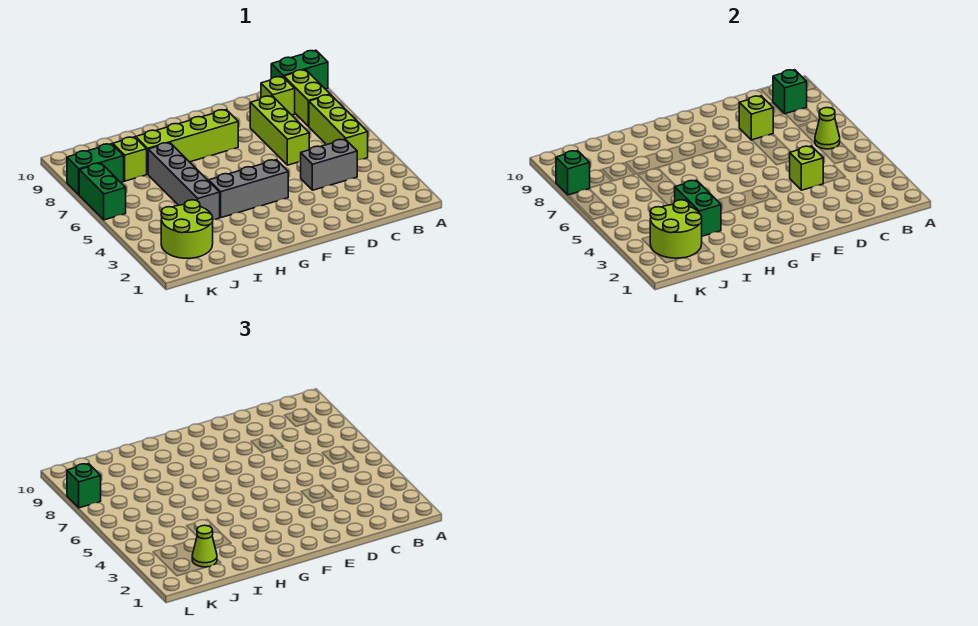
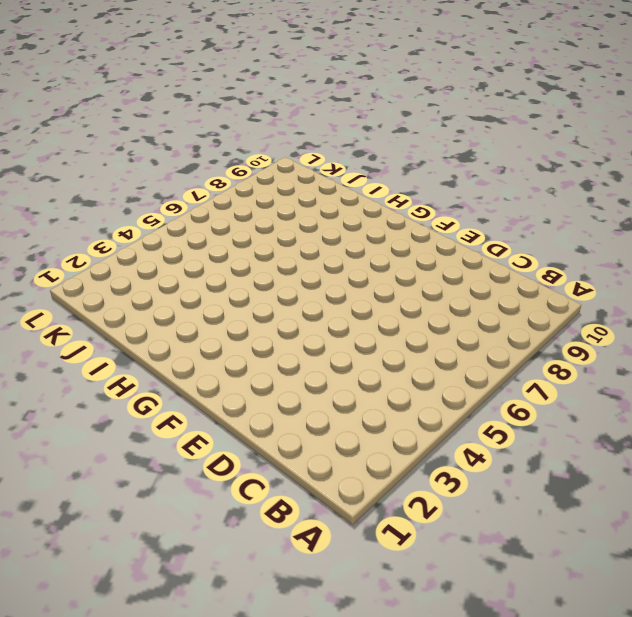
none -> green brick A10:B10 level 1
none -> lime brick B5:B7 level 1
none -> lime brick B8:B9 level 1

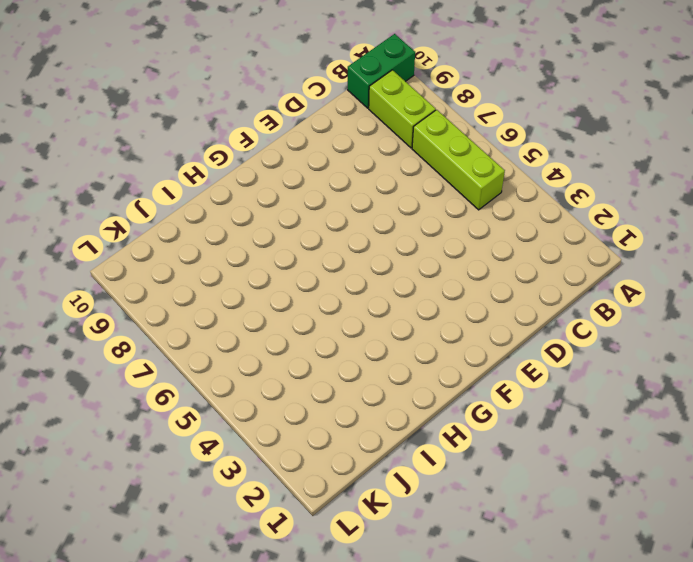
none -> grey brick C4:D4 level 1
none -> lime brick C9 level 1
none -> lime brick D6:D8 level 1

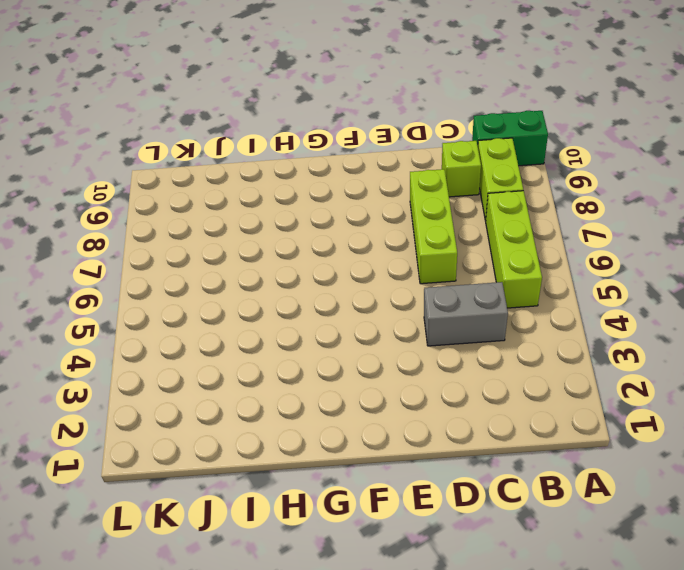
none -> grey brick F4:H4 level 1
none -> lime brick F8:I8 level 1
none -> grey brick I4:I7 level 1

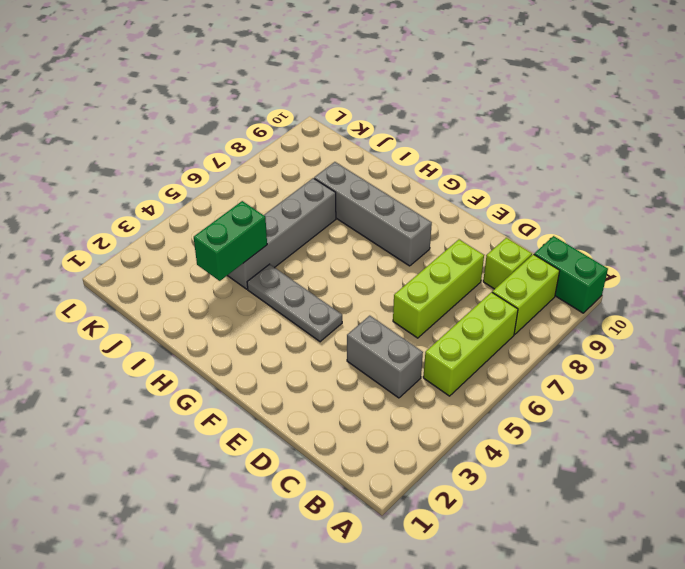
grey plate F4:H4 level 1 -> grey brick F4:H4 level 1
grey brick F8:I8 level 1 -> lime brick F8:I8 level 1
none -> lime round brick J2:K3 level 1
none -> lime brick J8 level 1
none -> green brick K8:L8 level 1

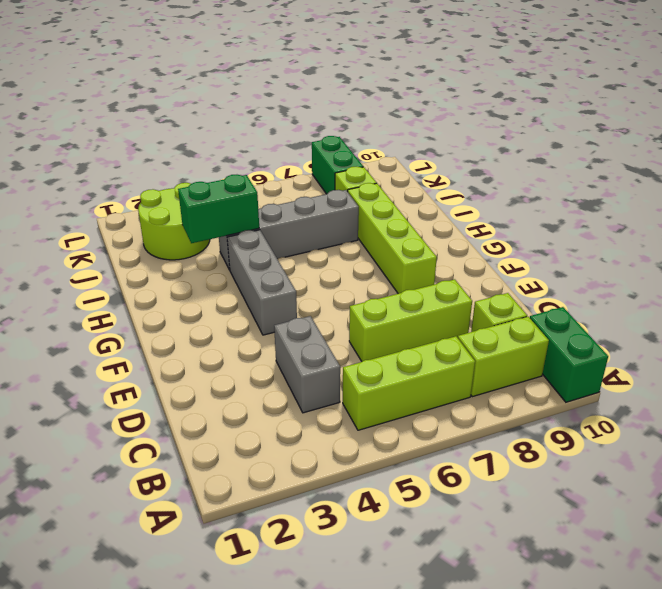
none -> green brick L6:L7 level 1
none -> lime cone B6 level 2
none -> green brick B9 level 2

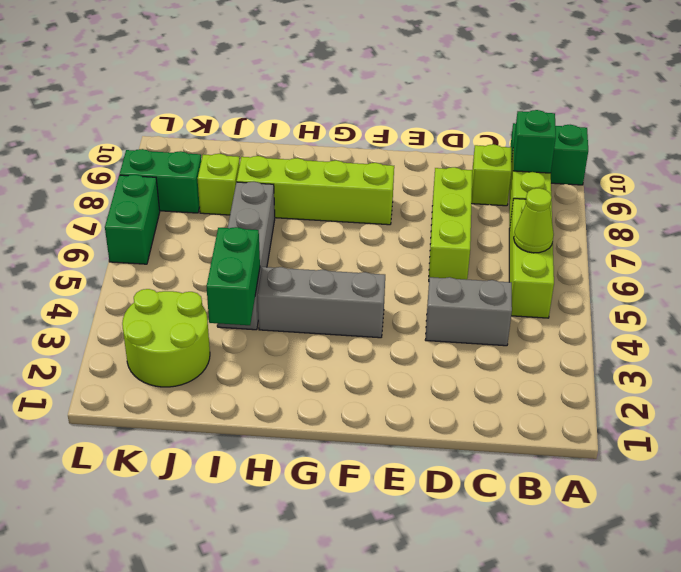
none -> lime brick D4 level 2
none -> lime brick D8 level 2
none -> lime round brick J2:K3 level 2

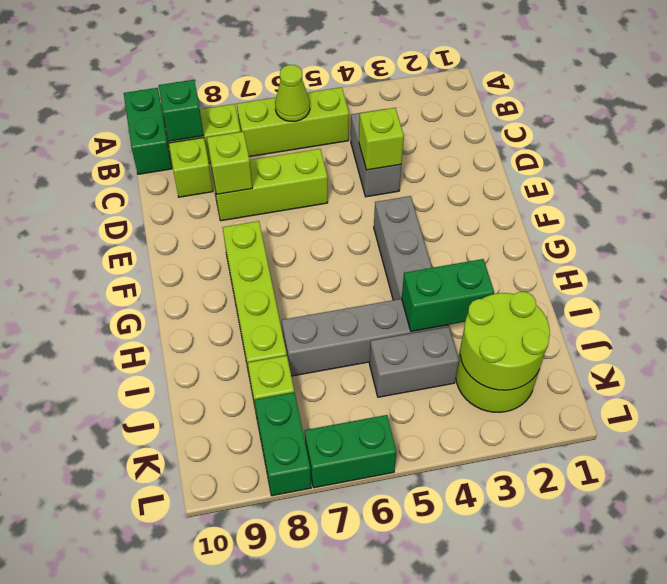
grey brick J4:J5 level 1 -> none
none -> green brick L8 level 2
none -> lime cone J2 level 3
none -> green brick L8 level 3

